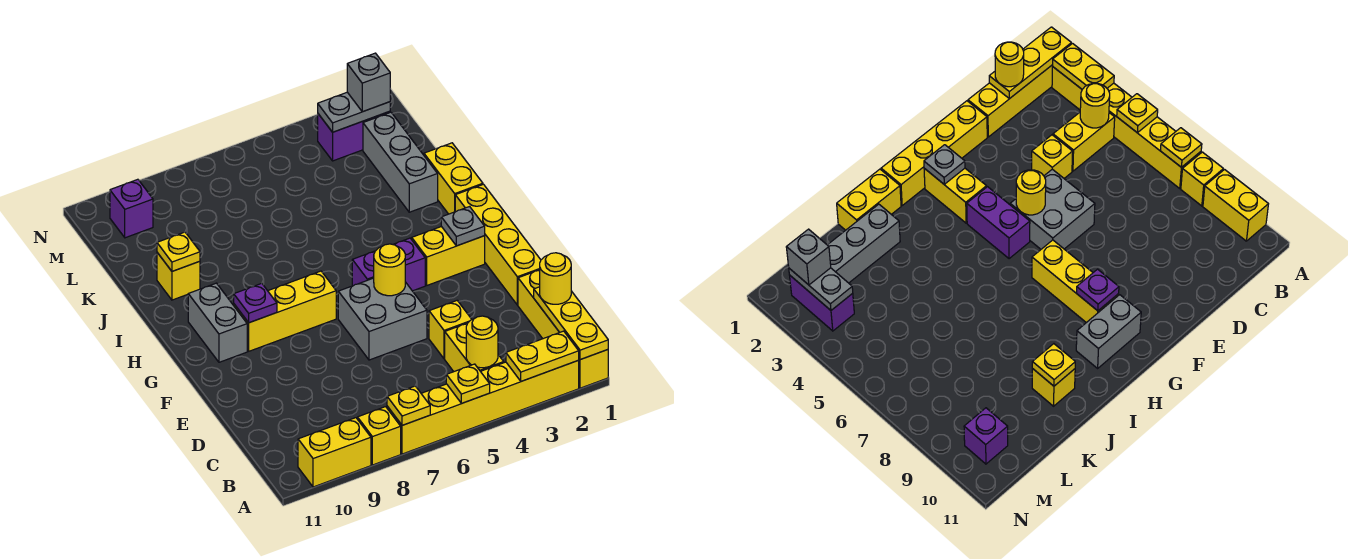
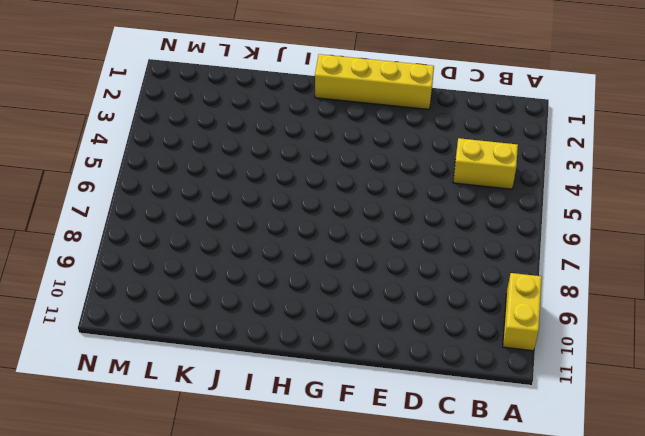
none -> yellow brick A1:D1 level 1
none -> yellow brick A2:A7 level 1
none -> yellow brick A8 level 1

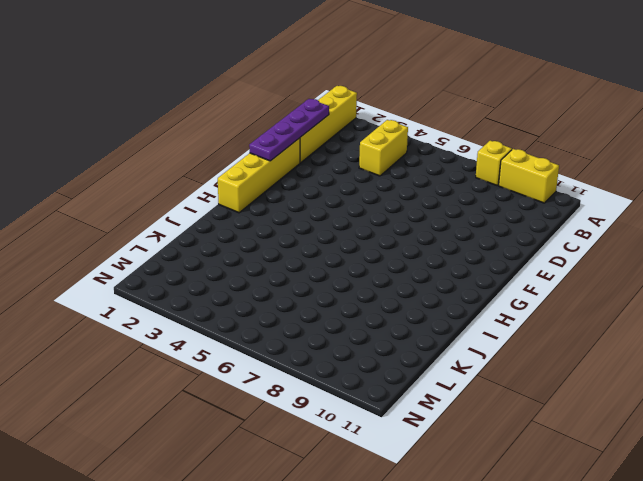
purple plate C1:F1 level 2 -> yellow plate A1:C1 level 2
none -> yellow brick A2:A7 level 1
none -> yellow brick D4 level 1
none -> grey brick E5:F6 level 1

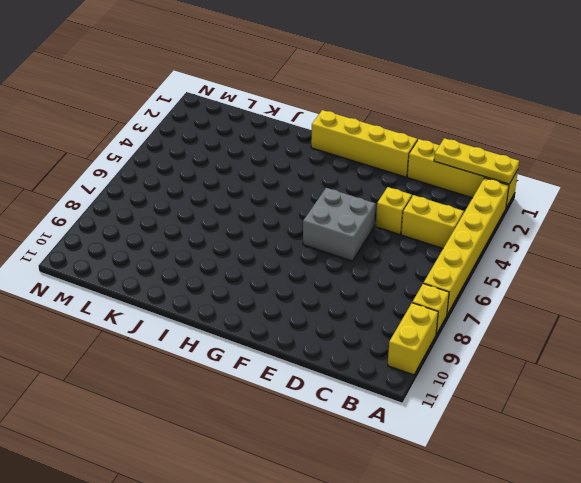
none -> yellow brick G2:G3 level 1
none -> purple brick G4:G5 level 1
none -> yellow brick G7:G9 level 1

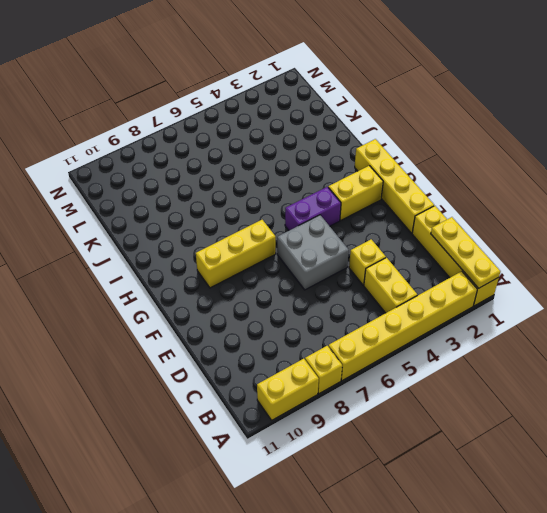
none -> grey brick G10:H10 level 1
none -> yellow brick I1:J1 level 1
none -> grey brick J2:L2 level 1

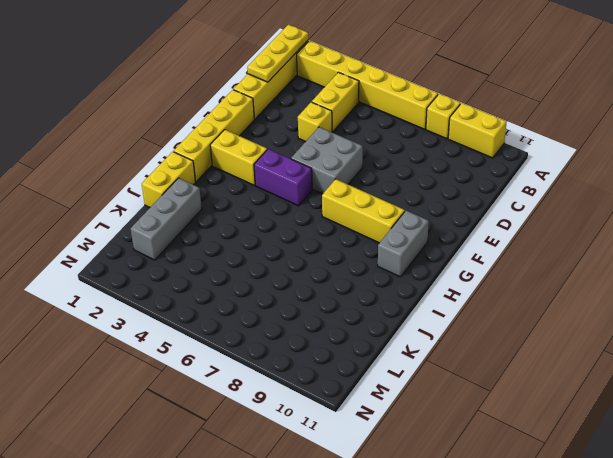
none -> yellow brick J10 level 1
none -> purple brick M2:M3 level 1
none -> purple brick M10 level 1

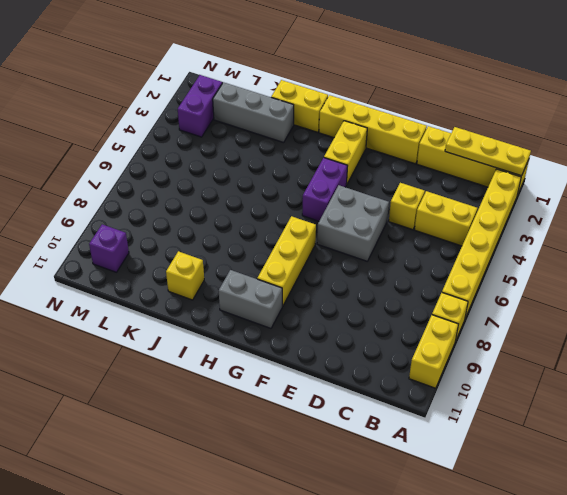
none -> yellow plate A2:A3 level 2
none -> yellow plate A5 level 2
none -> yellow plate A7 level 2

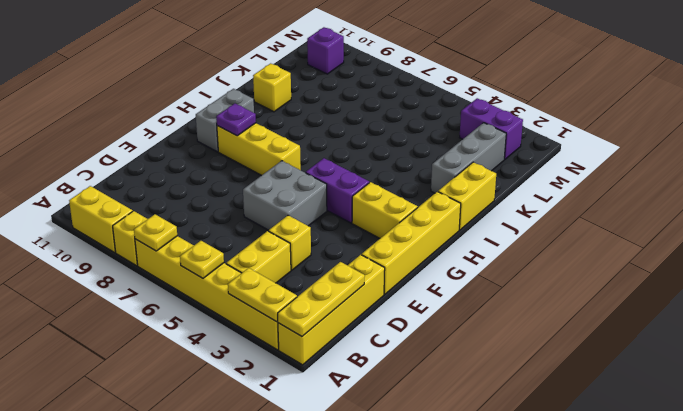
none -> yellow round brick B4 level 2
none -> yellow round brick F5 level 2
none -> grey plate G2 level 2

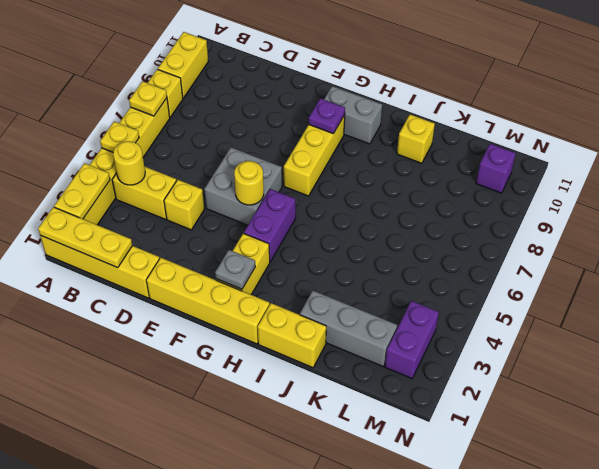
none -> yellow plate J10 level 2
none -> grey plate M2:M3 level 2
none -> yellow round brick C1 level 3

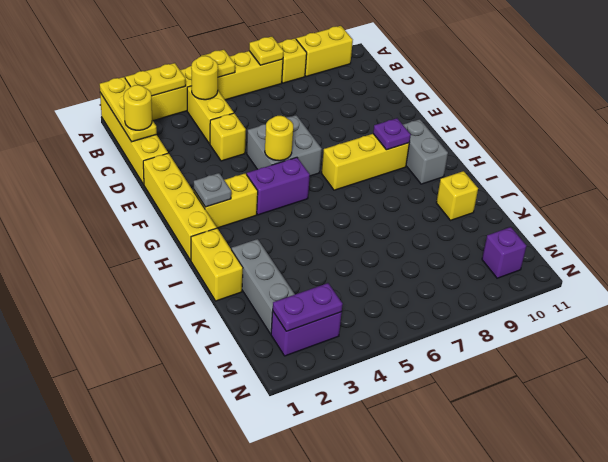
purple plate M2:M3 level 2 -> grey plate M2:M3 level 2
none -> yellow plate J10 level 2
none -> grey brick M2 level 3

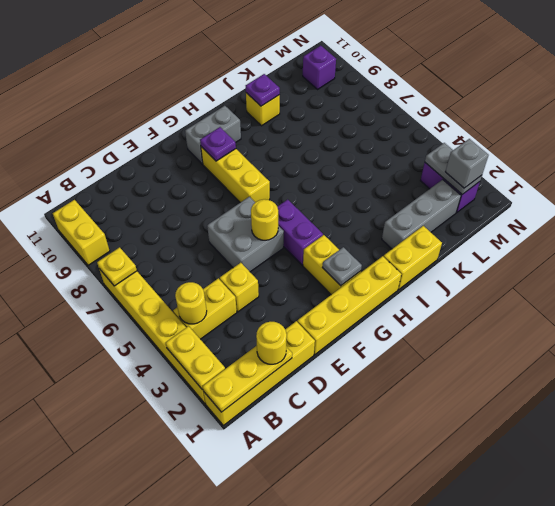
purple plate J10 level 2 -> yellow plate J10 level 2
none -> yellow brick A8 level 1
none -> yellow plate A5 level 2

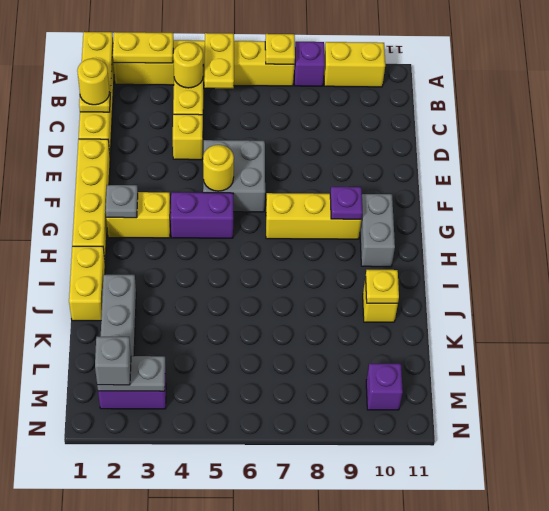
yellow plate A5:B5 level 2 -> yellow plate A5 level 2
purple brick A8 level 1 -> yellow brick A8 level 1

